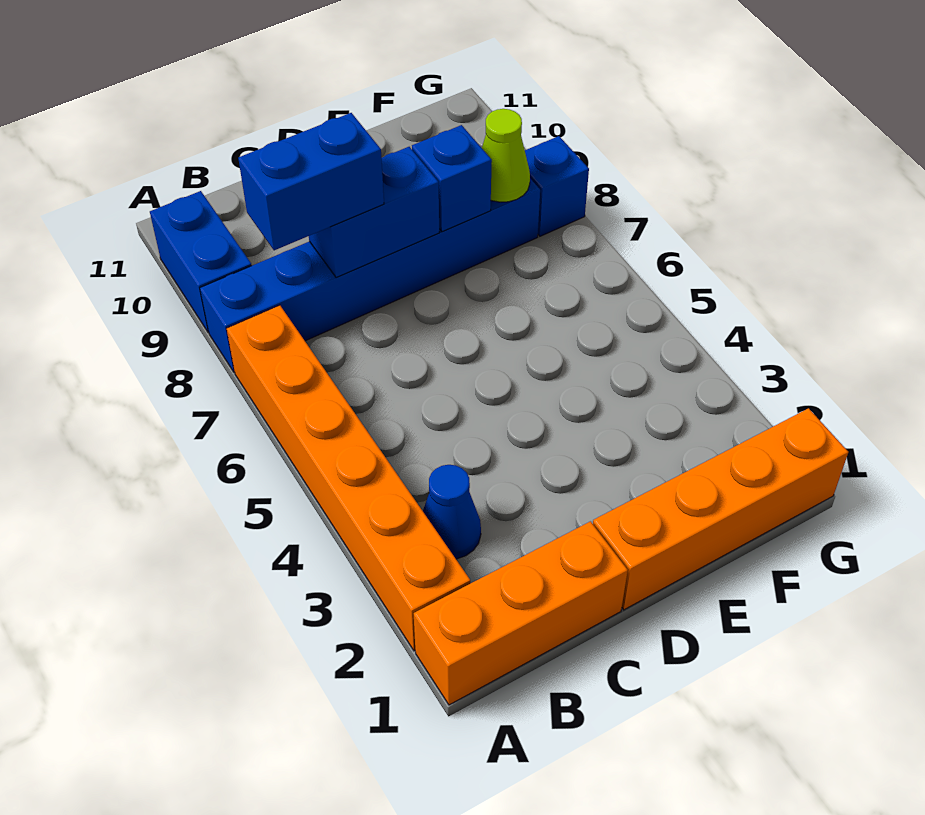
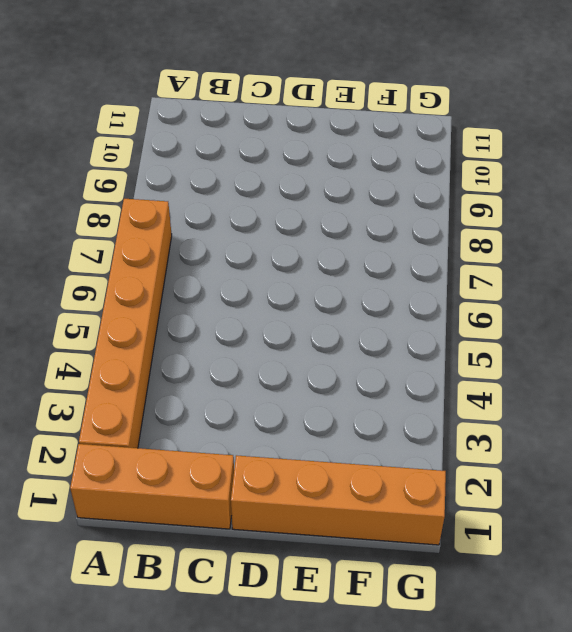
none -> blue brick A8:F8 level 1
none -> blue brick A9:A10 level 1

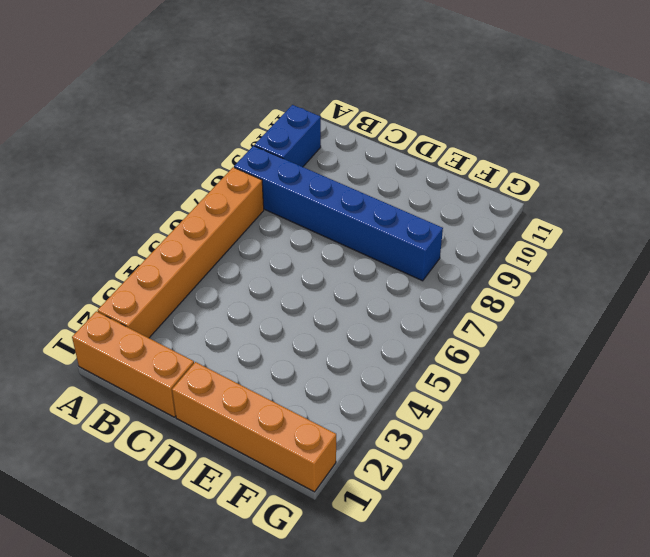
none -> blue cone B3 level 1
none -> blue brick G8 level 1

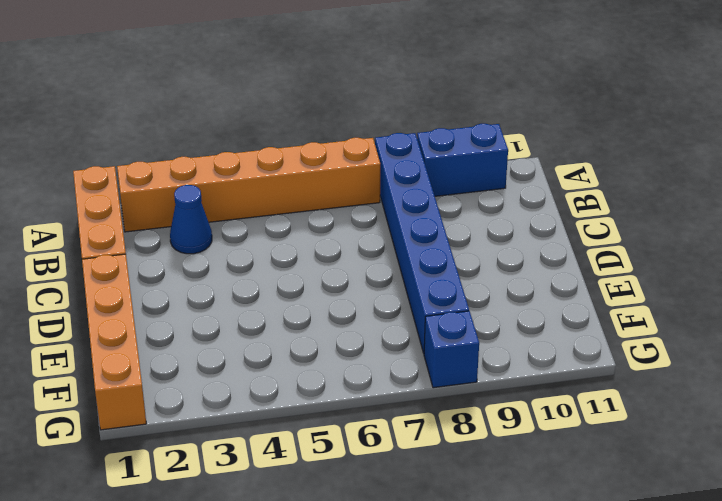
none -> blue brick C8:D8 level 2
none -> blue brick E8 level 2

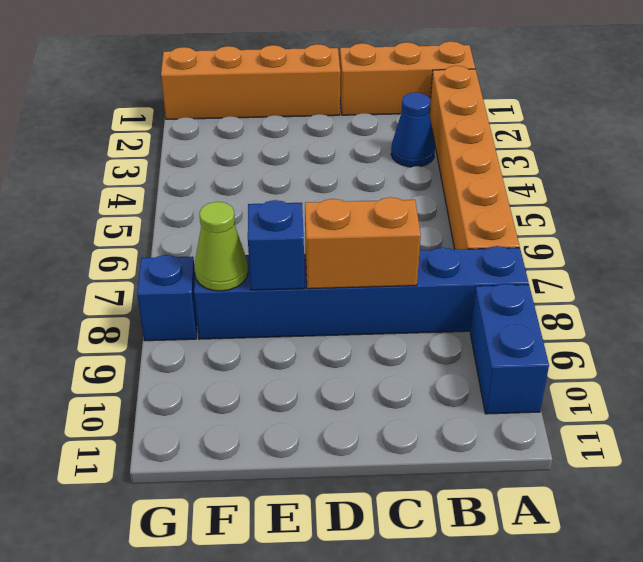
orange brick C8:D8 level 2 -> blue brick C8:D8 level 2
none -> blue brick B8:C8 level 3

